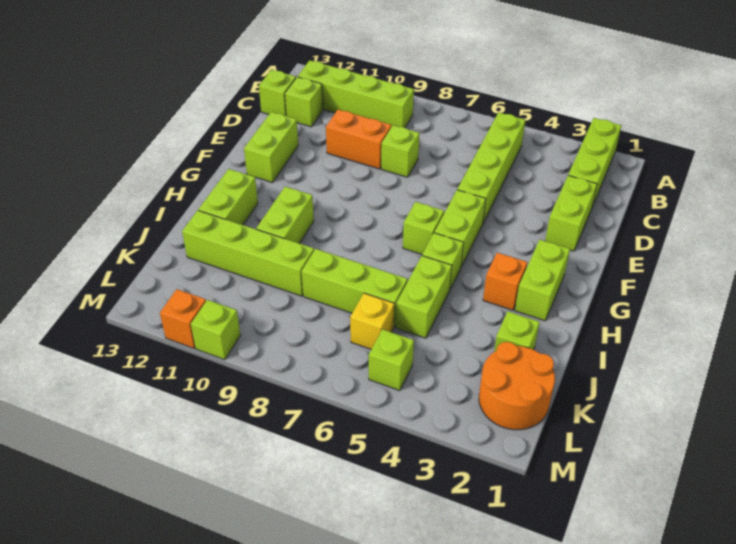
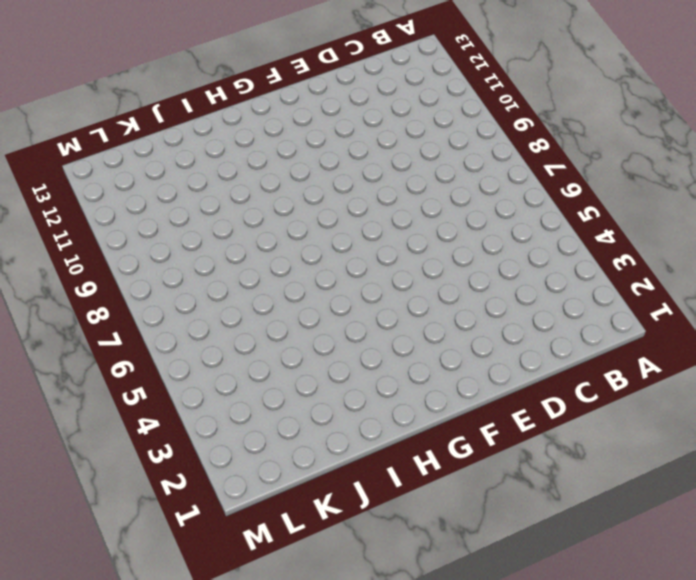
none -> lime brick A2:C2 level 1
none -> lime brick B5:E5 level 1
none -> lime brick B9:B12 level 1

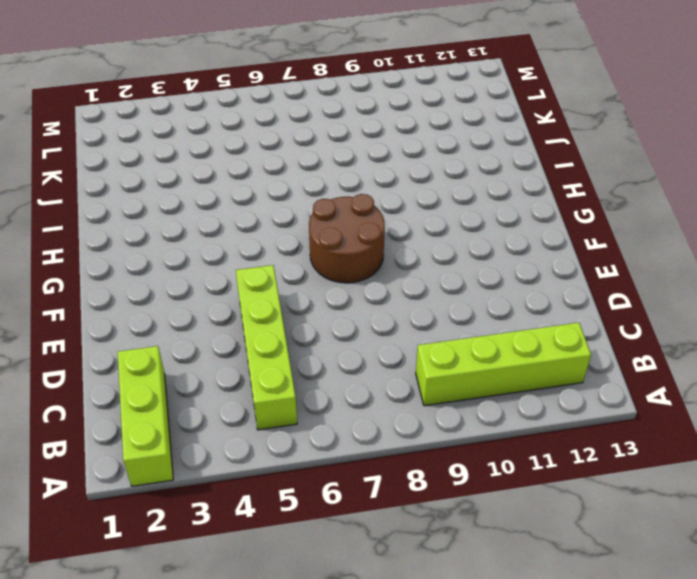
brown round brick F7:G8 level 1 -> none
none -> lime brick C12 level 1
none -> lime brick C13 level 1
none -> lime brick D2:E2 level 1

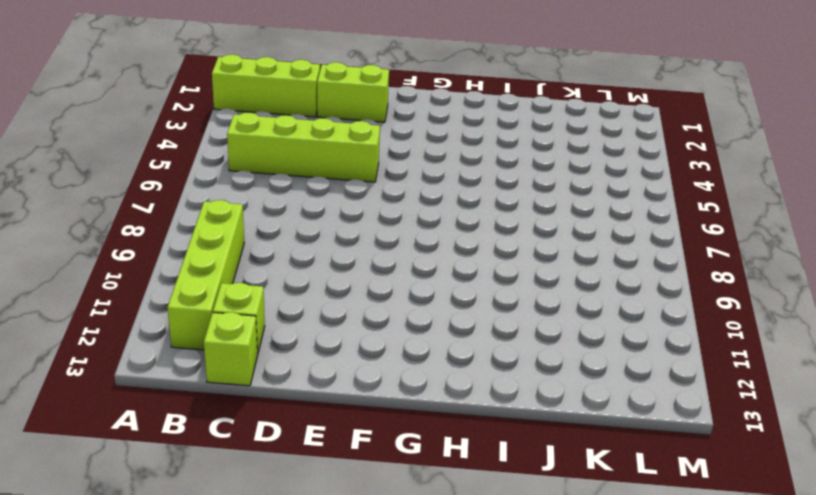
none -> lime brick D8 level 1
none -> orange brick D9:D10 level 1
none -> lime brick E12:F12 level 1

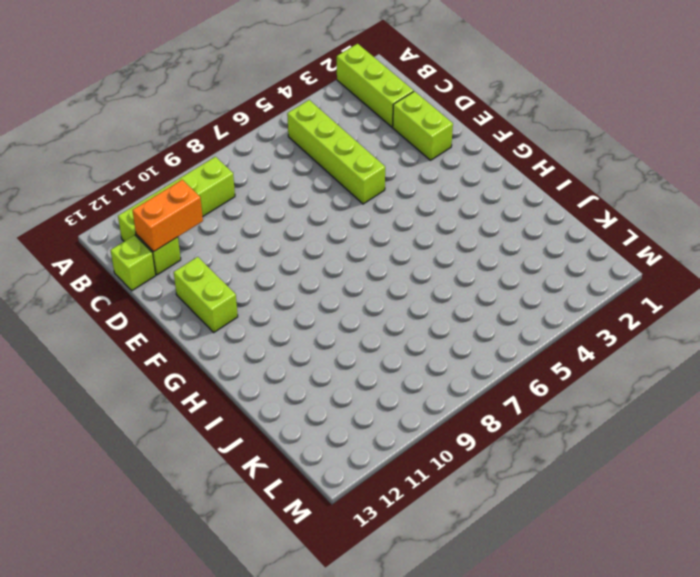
orange brick C11:C12 level 2 -> orange brick D9:D10 level 1
none -> lime brick D8 level 1
none -> lime brick F5:G5 level 1
none -> lime brick G2:H2 level 1

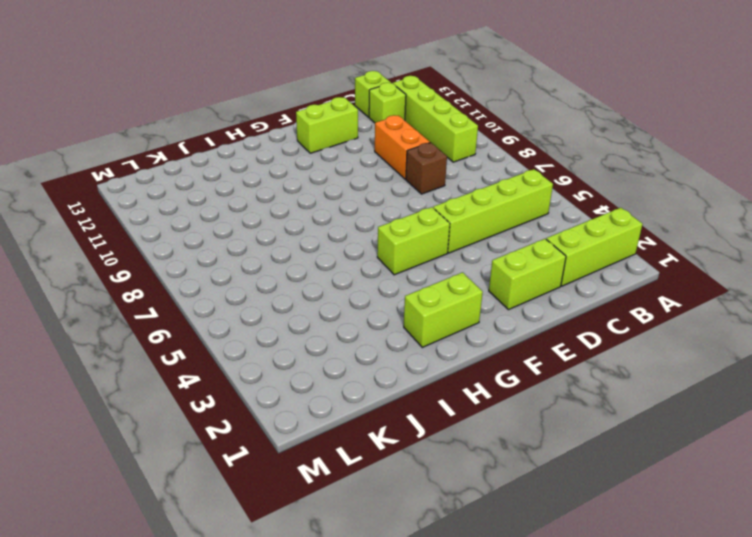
brown brick D8 level 1 -> lime brick D8 level 1
none -> lime brick G6 level 1
none -> orange brick H3 level 1
none -> lime brick H5 level 1

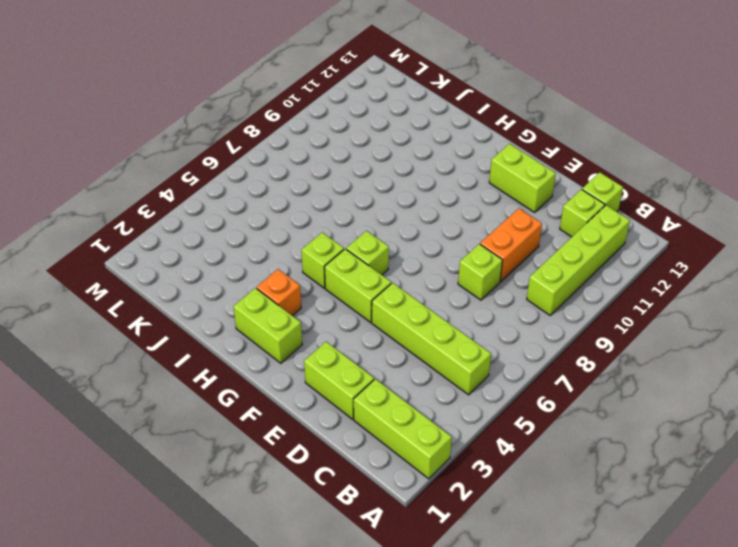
none -> lime brick H10:I10 level 1
none -> lime brick H12:I12 level 1
none -> lime brick I5:J5 level 1

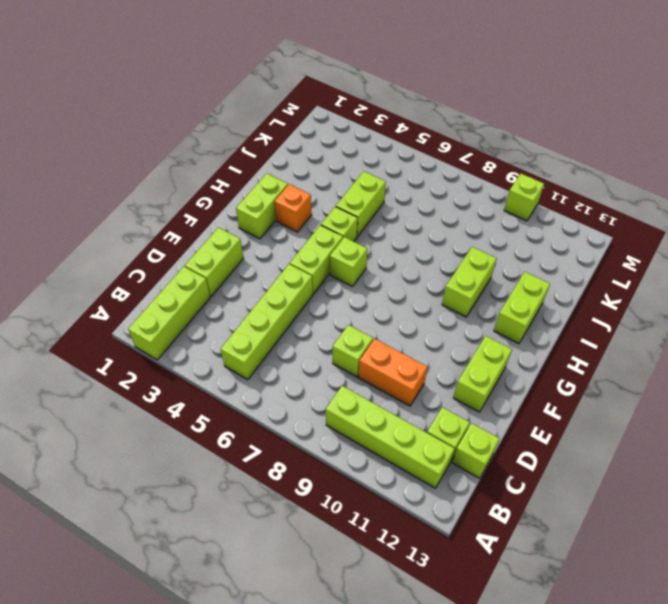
none -> lime brick J2 level 1
none -> lime brick J6:J8 level 1
none -> lime brick J9:J12 level 1

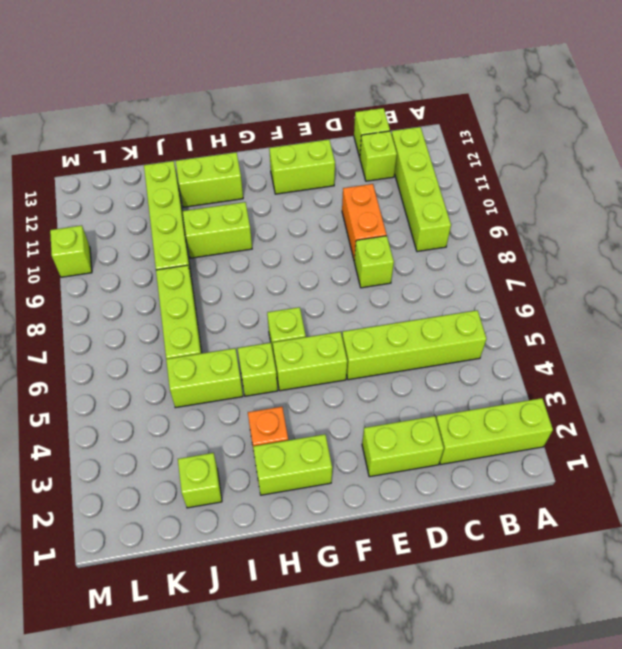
none -> orange round brick K1:L2 level 1
none -> yellow brick K6 level 1
none -> lime brick L5 level 1

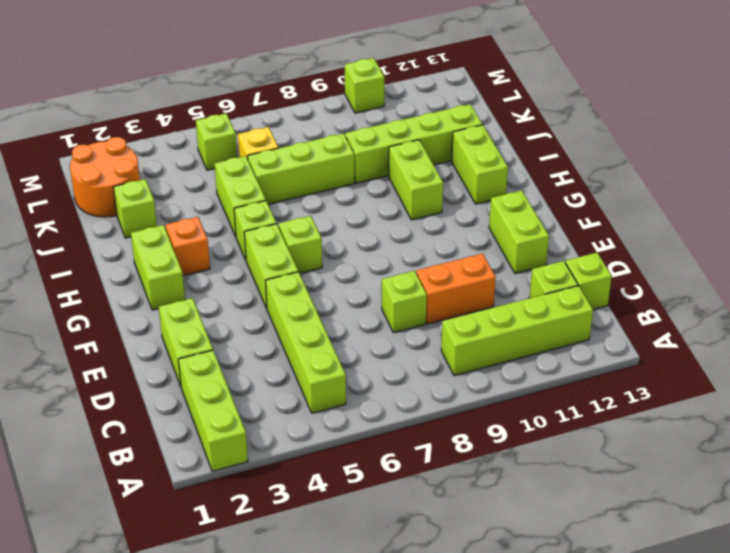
none -> orange brick M11 level 1

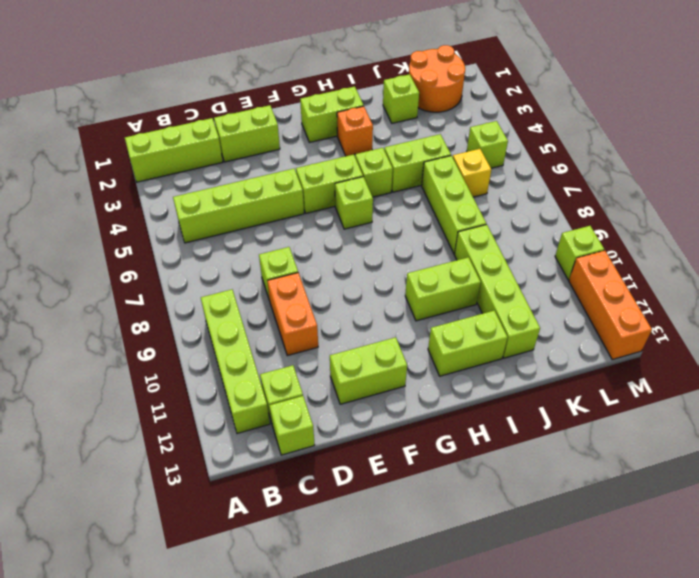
orange brick M11:M13 level 1 -> orange brick M11 level 1

